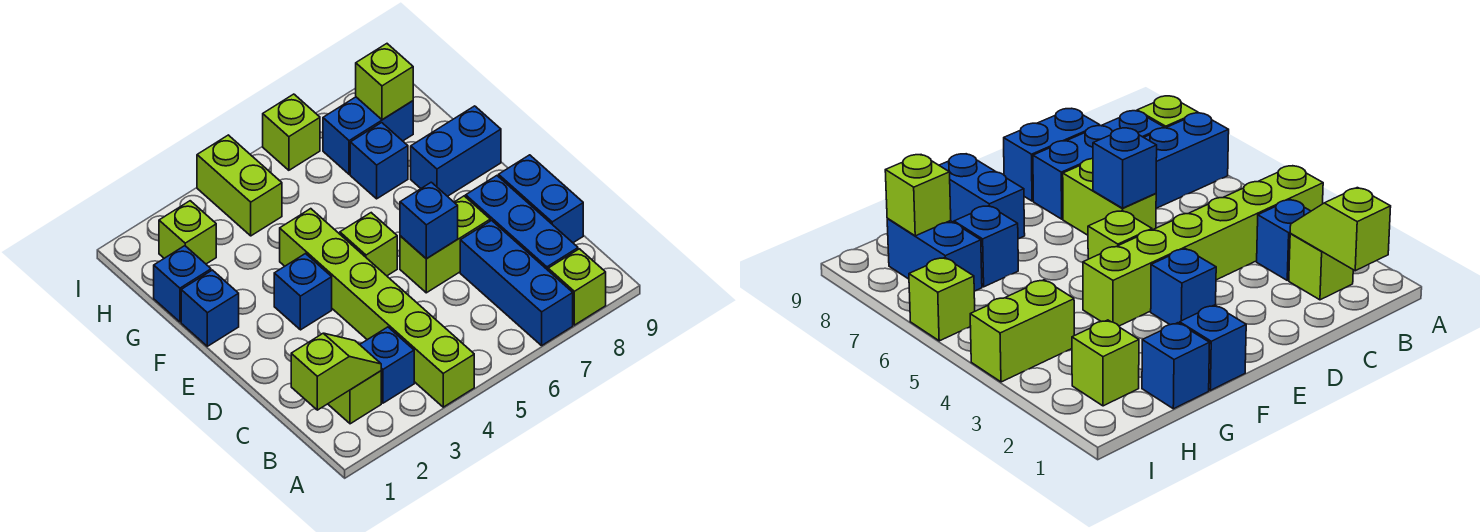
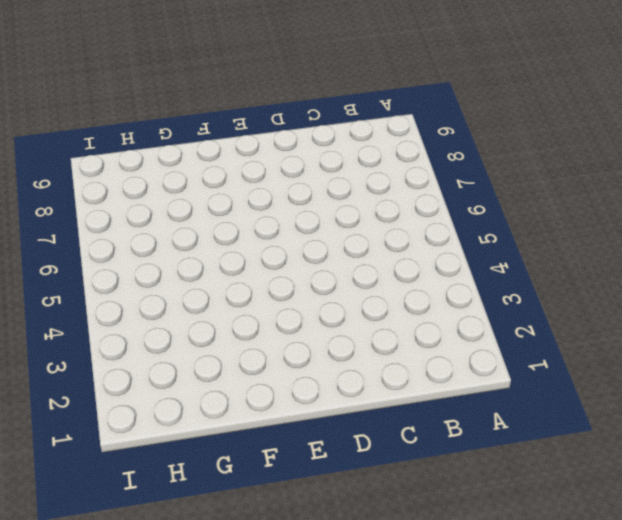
none -> lime brick A4:F4 level 1
none -> blue brick A7:C7 level 1
none -> lime brick A8 level 1

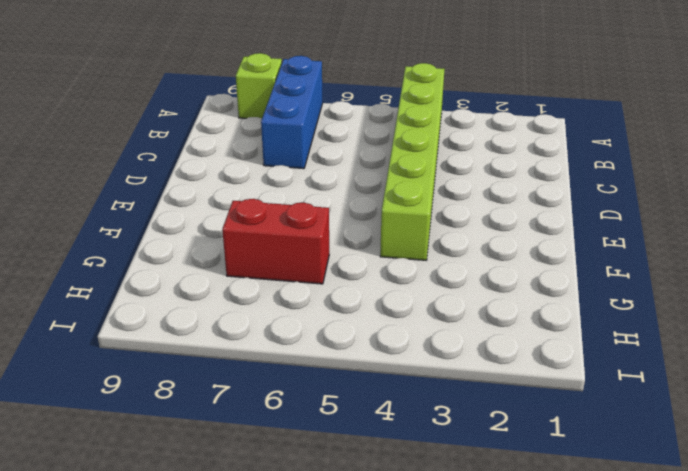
red brick G6:G7 level 1 -> blue brick G7 level 1
none -> lime brick B2 level 1
none -> blue brick B3 level 1
none -> blue brick B8:D8 level 1

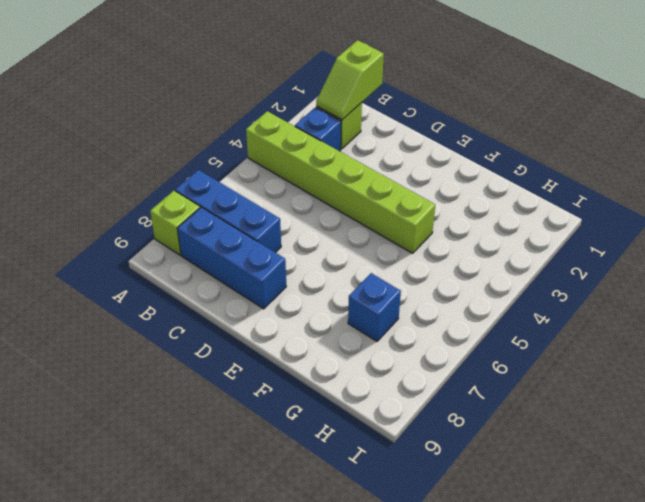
none -> blue brick C9:D9 level 1
none -> lime brick D6:D7 level 1
none -> blue brick E3 level 1

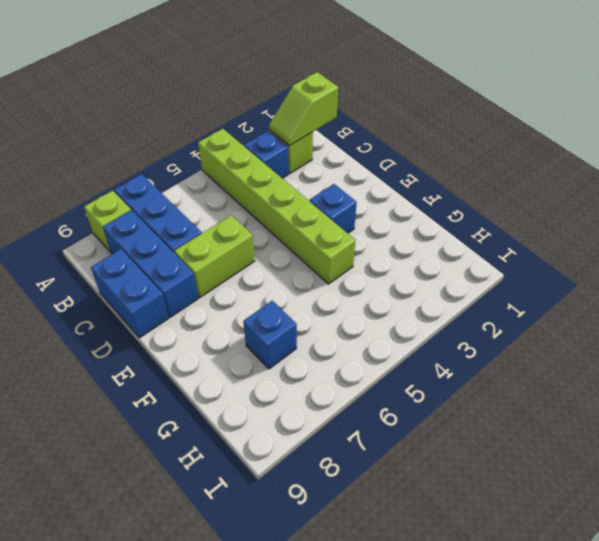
none -> lime brick E5 level 1
none -> blue brick F1 level 1
none -> blue brick F8:F9 level 1

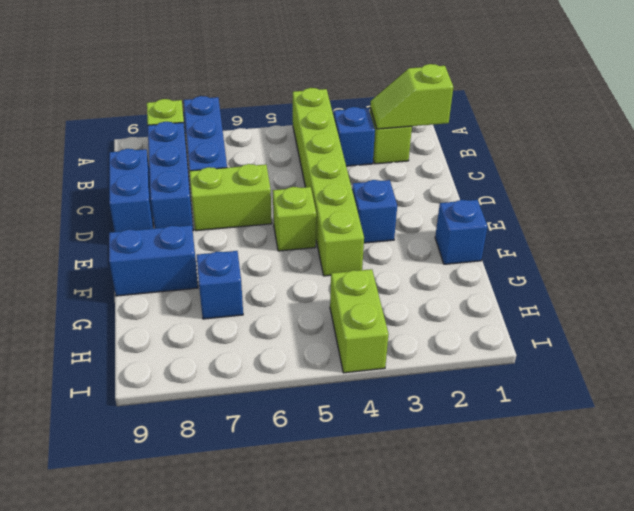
none -> blue brick G1 level 1
none -> lime brick H2 level 1
none -> blue brick H7:H8 level 1

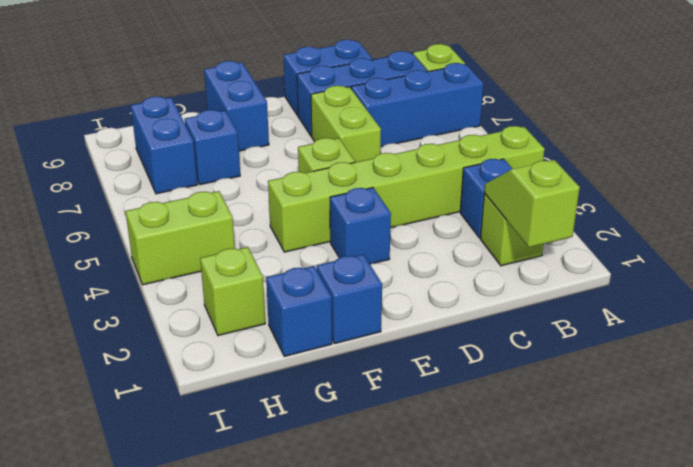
none -> lime brick I6 level 1
none -> blue brick D6 level 2
none -> lime brick H8 level 2

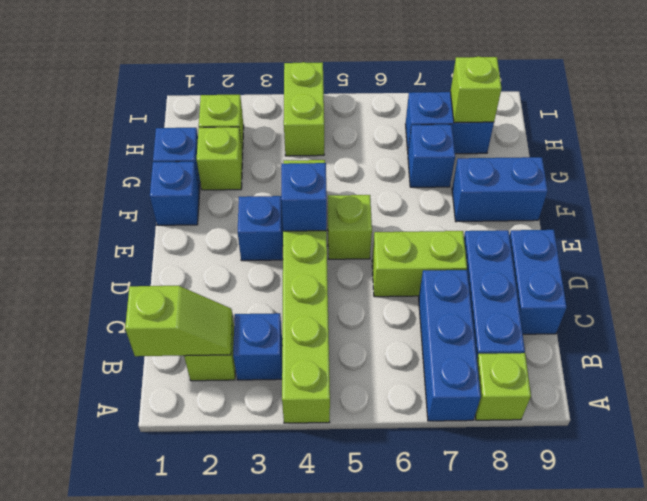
blue brick E4 level 2 -> blue brick D6 level 2
lime brick G2 level 1 -> lime brick I6 level 1

